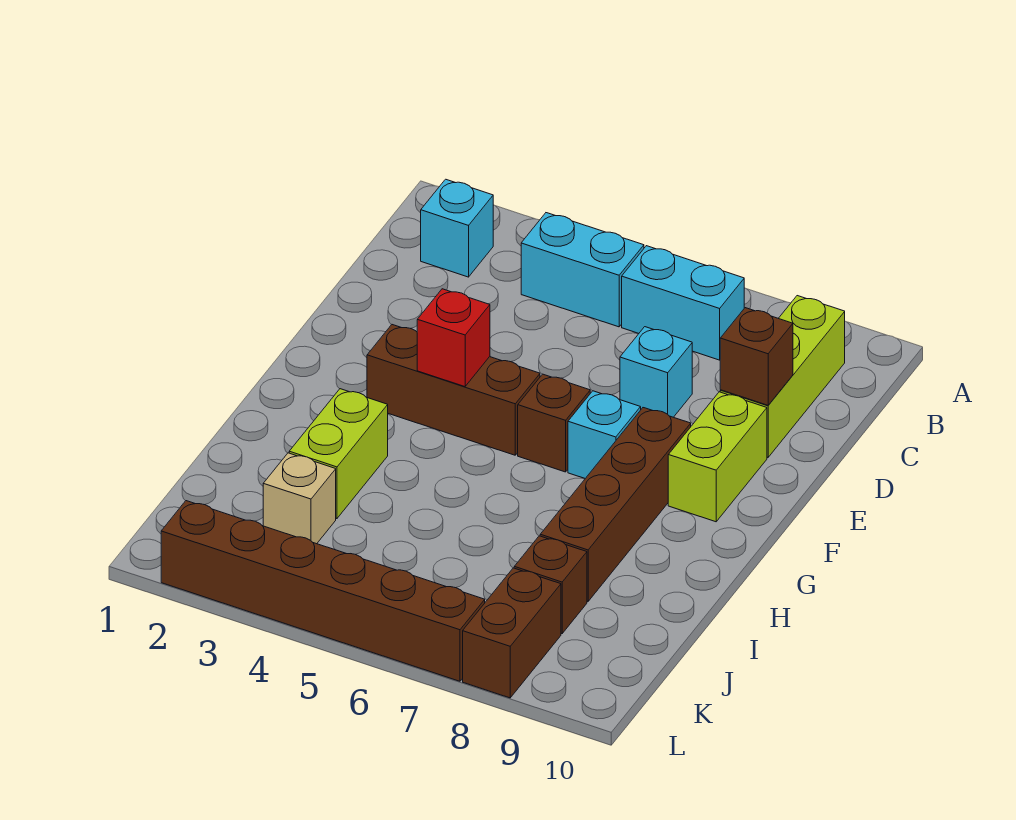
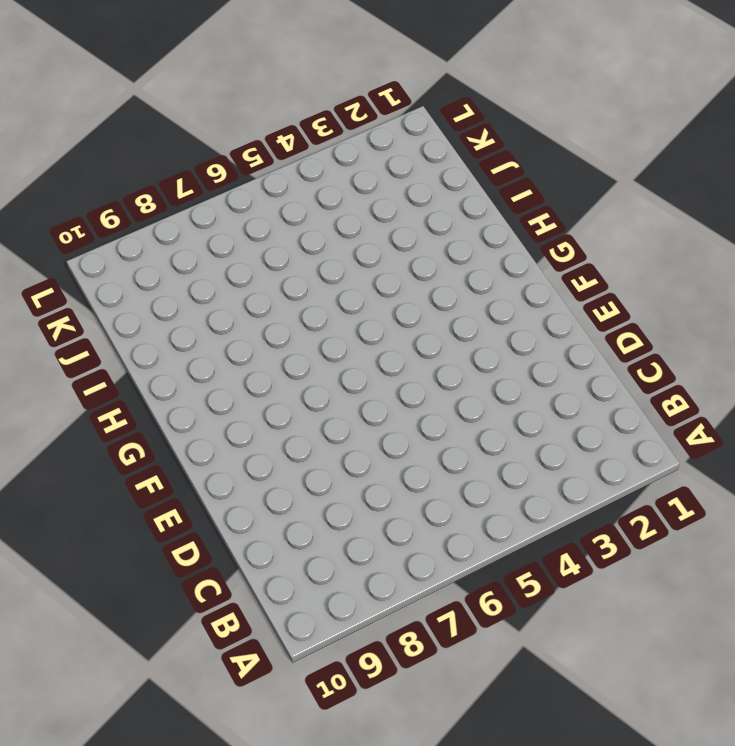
none -> cyan brick B2 level 1
none -> cyan brick B4:B5 level 1
none -> cyan brick B6:B7 level 1

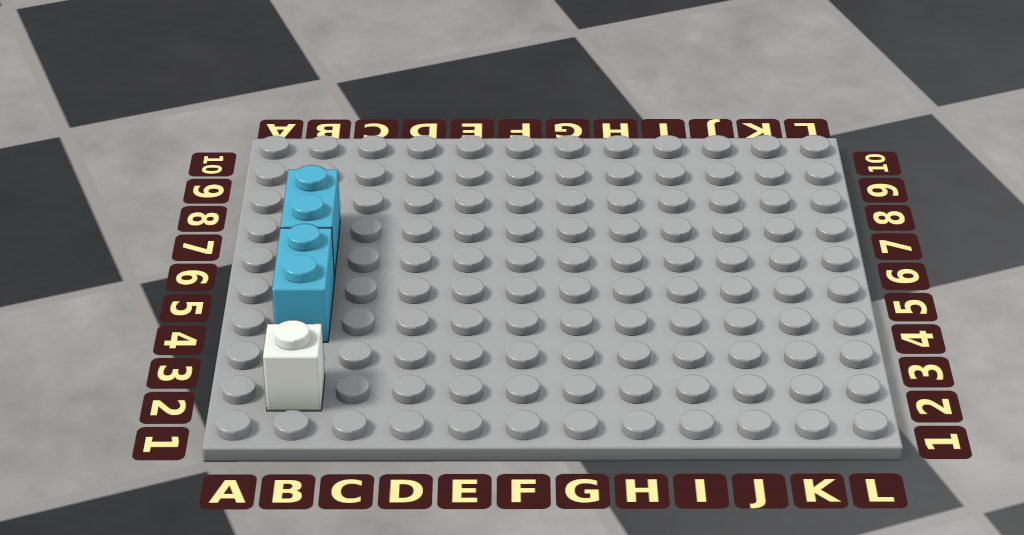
white brick B2 level 1 -> cyan brick B2 level 1
none -> lime brick B9:D9 level 1
none -> cyan brick D7 level 1
none -> lime brick E9:F9 level 1

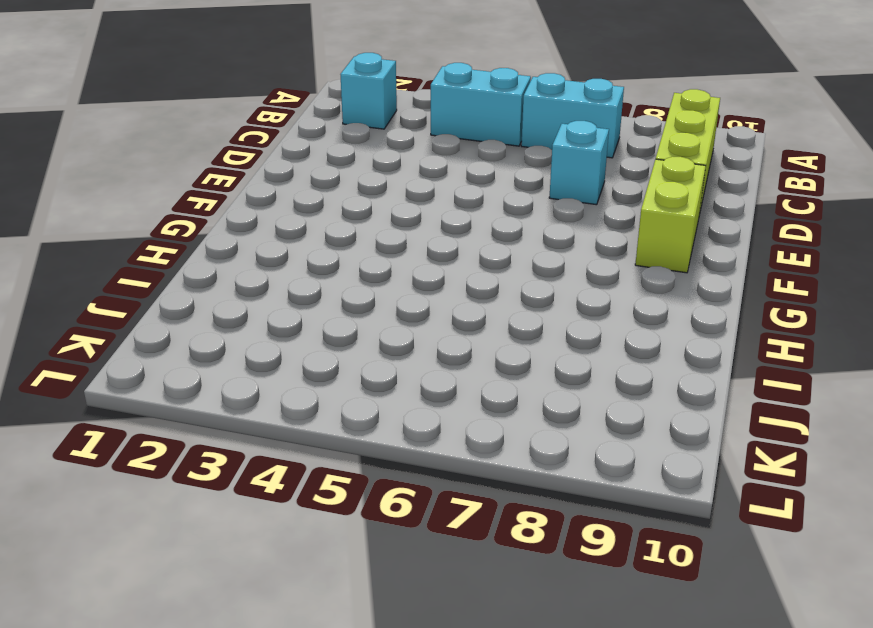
none -> brown brick F3:F5 level 1
none -> brown brick F6 level 1
none -> cyan brick F7 level 1

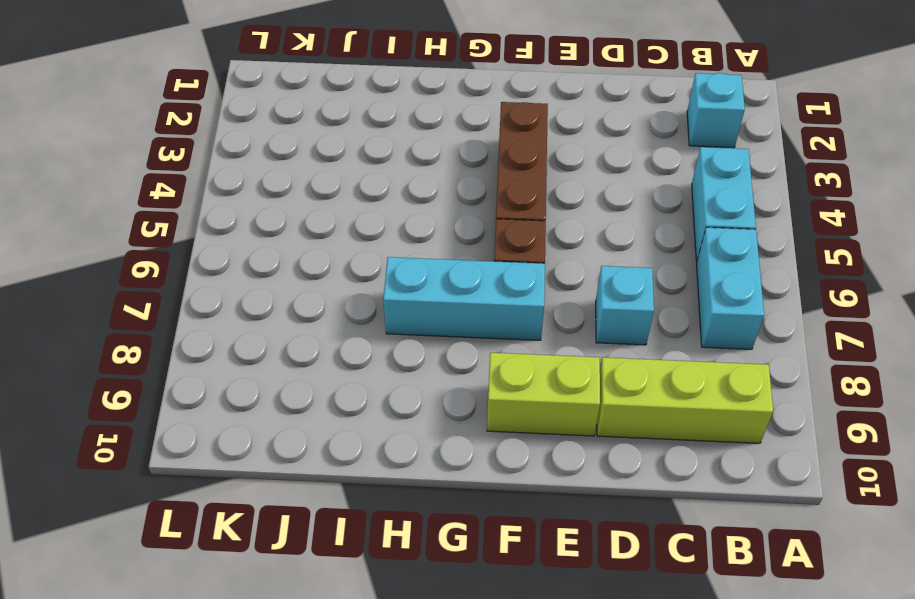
cyan brick F7:H7 level 1 -> cyan brick F7 level 1
none -> brown brick F8:I8 level 1
none -> lime brick H3:I3 level 1
none -> tan brick J3 level 1

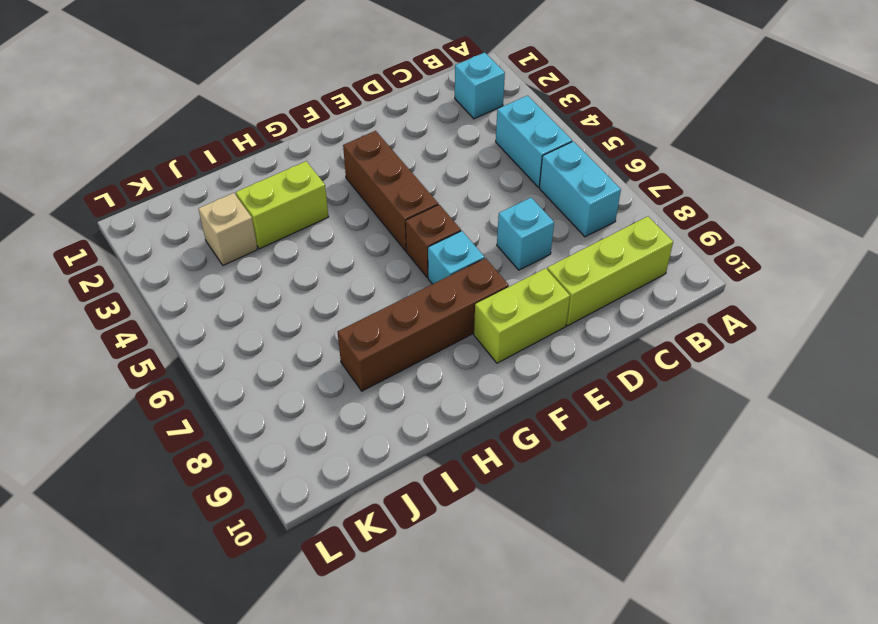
none -> brown brick J8 level 1
none -> brown brick K8:L8 level 1
none -> brown brick L2:L7 level 1

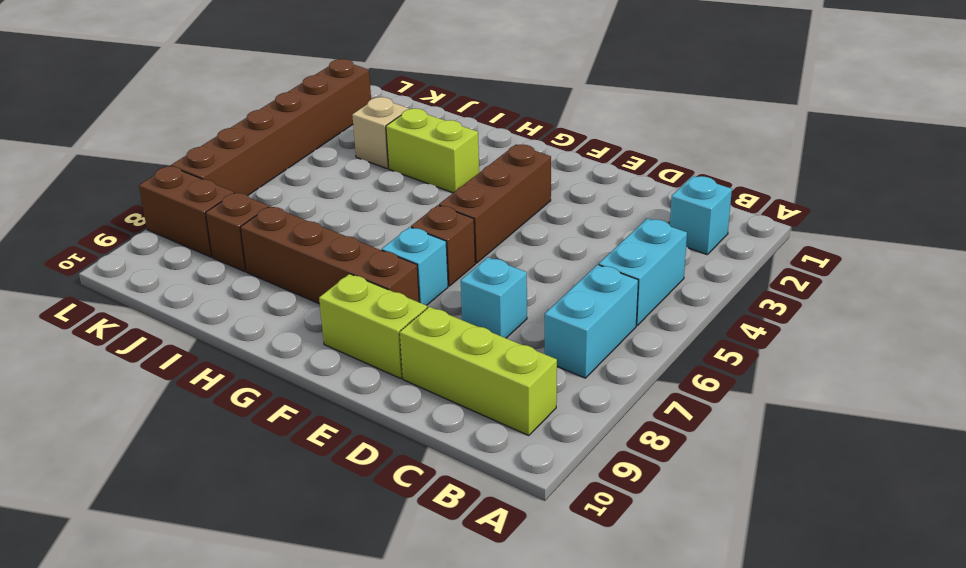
none -> brown brick D9 level 2
none -> red brick F4 level 2

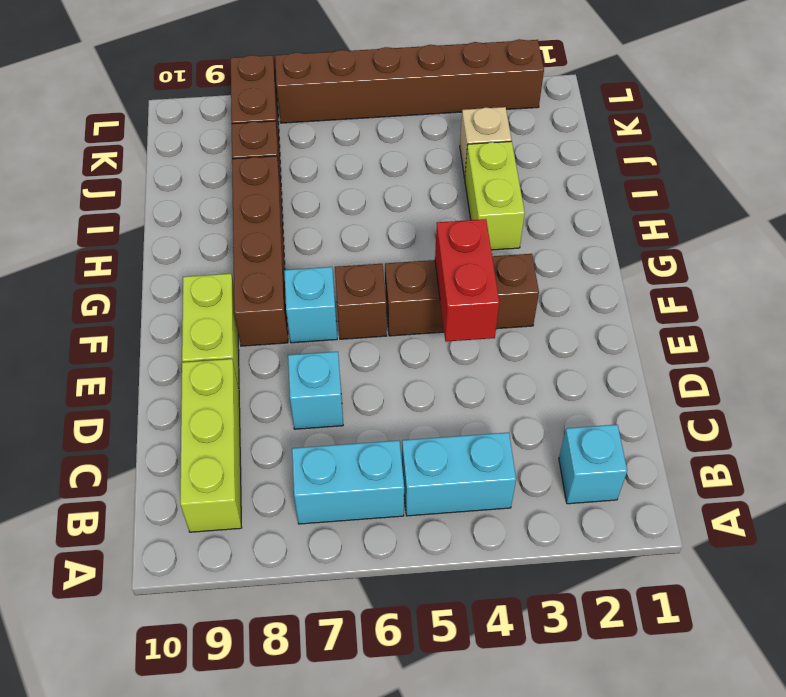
red brick E4:F4 level 2 -> red brick F4 level 2
none -> brown brick D9 level 2

